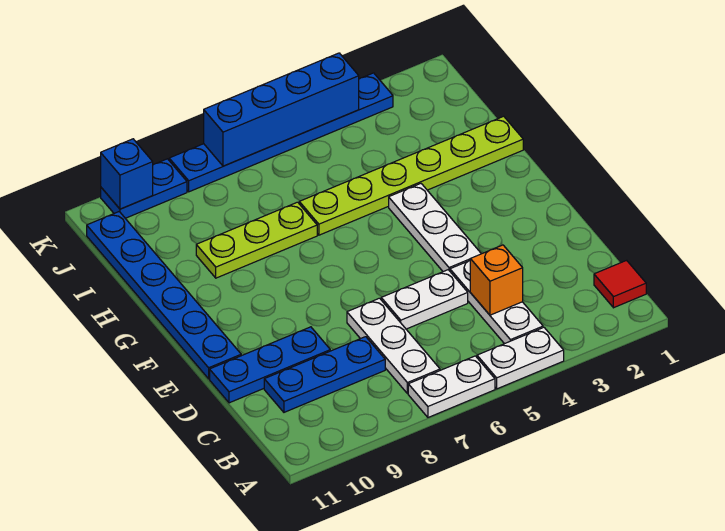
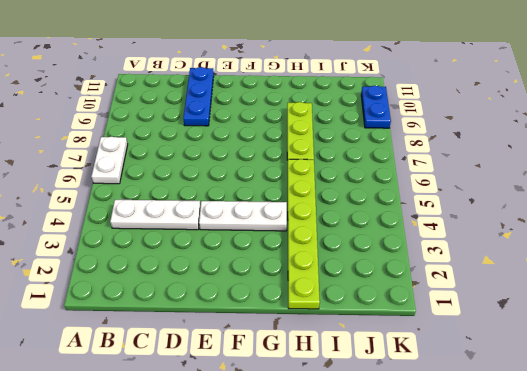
none -> white plate A4:A5 level 1
none -> red tile B1 level 1
none -> white plate B7:D7 level 1

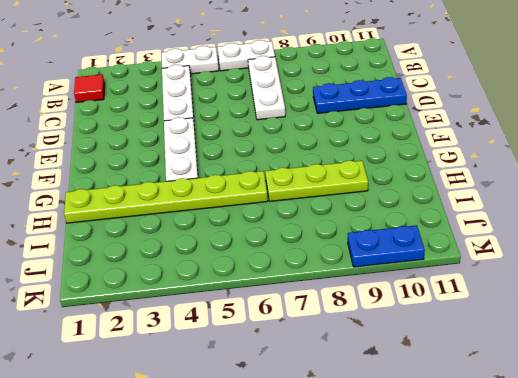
none -> blue plate C8:C10 level 1
none -> white plate D5:D6 level 1
none -> blue plate E11:J11 level 1

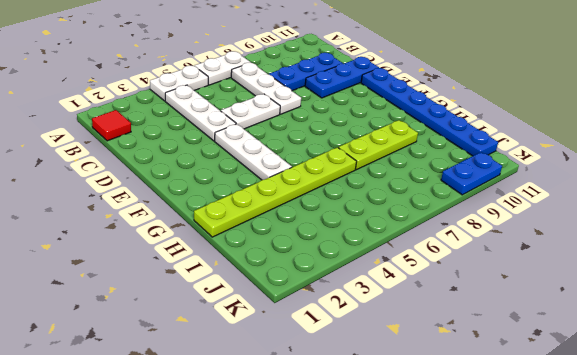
none -> blue plate K3:K8 level 1
none -> orange brick C4 level 2
none -> blue brick K4:K7 level 2

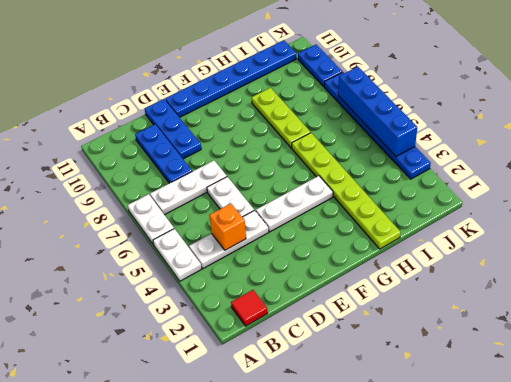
none -> blue brick K10 level 2

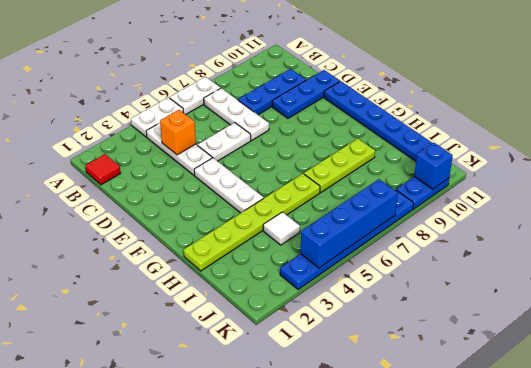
white tile I4 level 1 -> none

